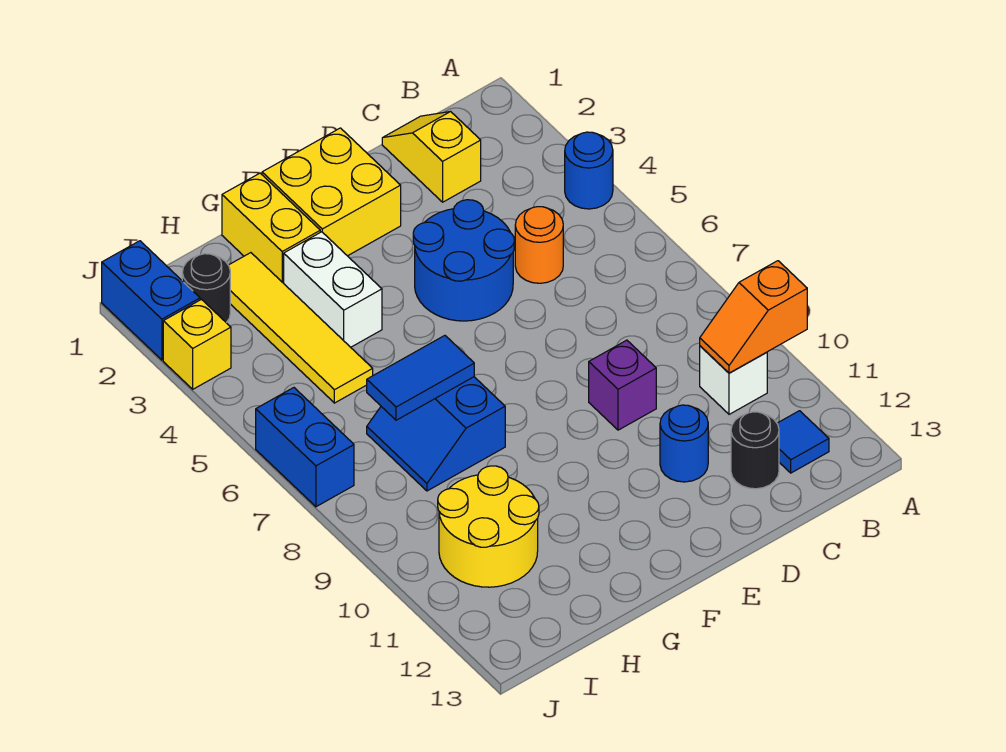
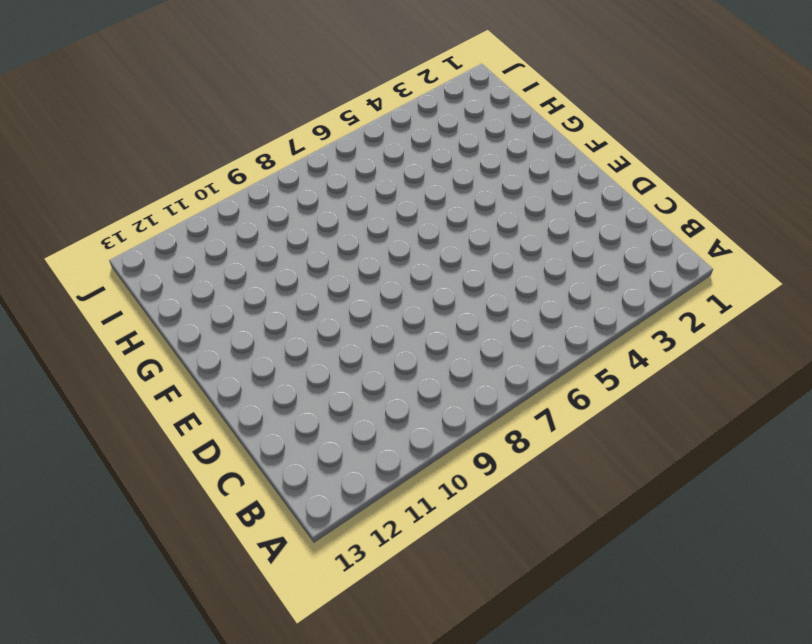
none -> blue round brick A4 level 1
none -> white brick B10 level 1
none -> blue tile B12 level 1

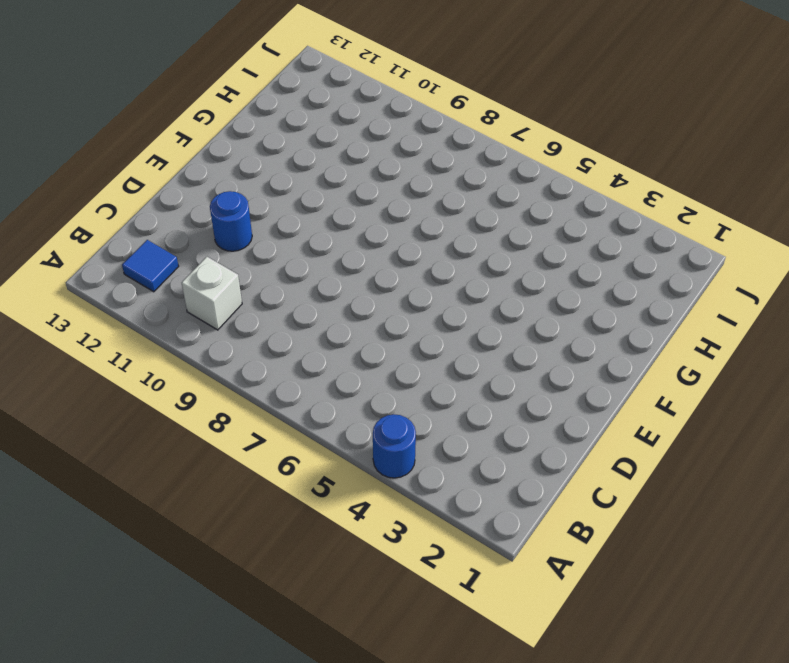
none -> yellow slope C1:C2 level 1 top 2
none -> orange round brick C5 level 1
none -> black round brick C12 level 1

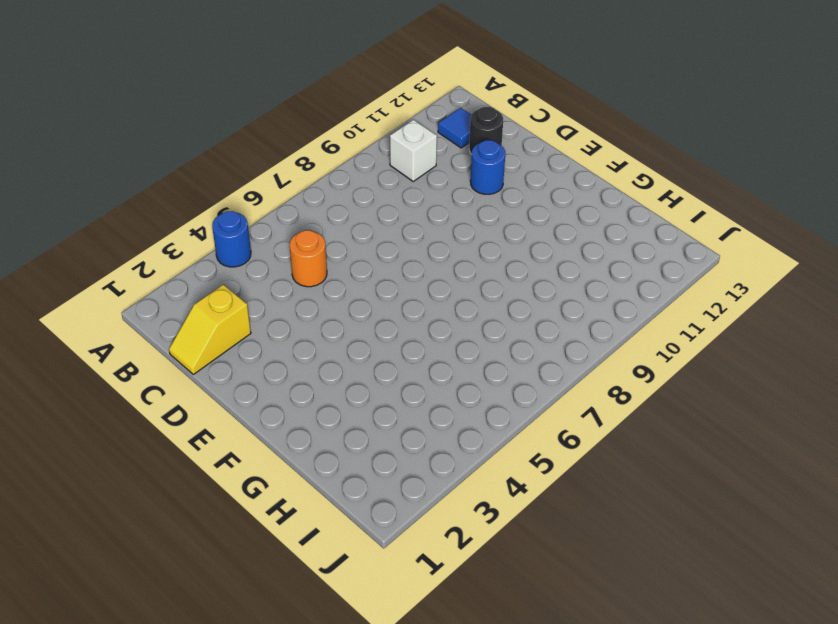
none -> blue round brick D4:E5 level 1
none -> purple brick D9 level 1
none -> yellow brick E1:F2 level 1

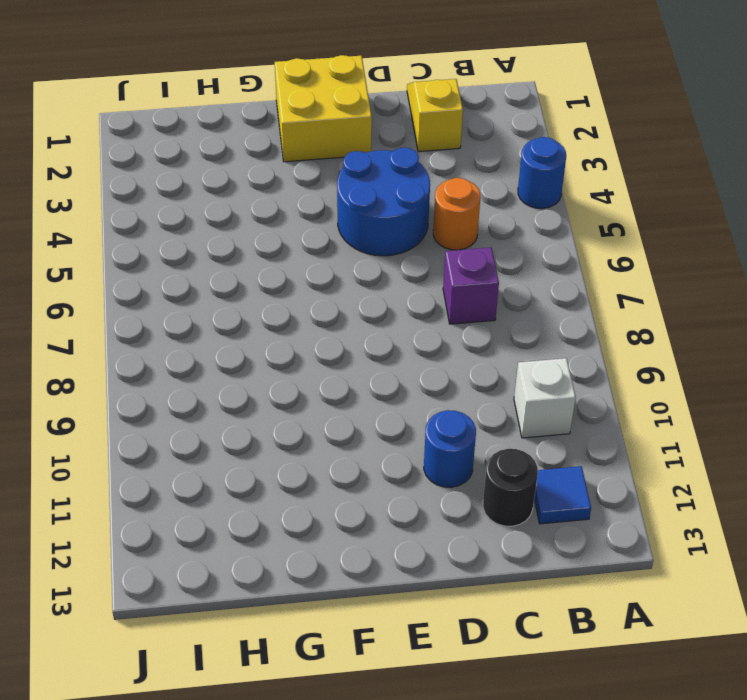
purple brick C7 level 1 -> purple brick D9 level 1
none -> yellow brick G1:G2 level 1
none -> white brick G3:G4 level 1
none -> blue slope G7:H8 level 1 top G

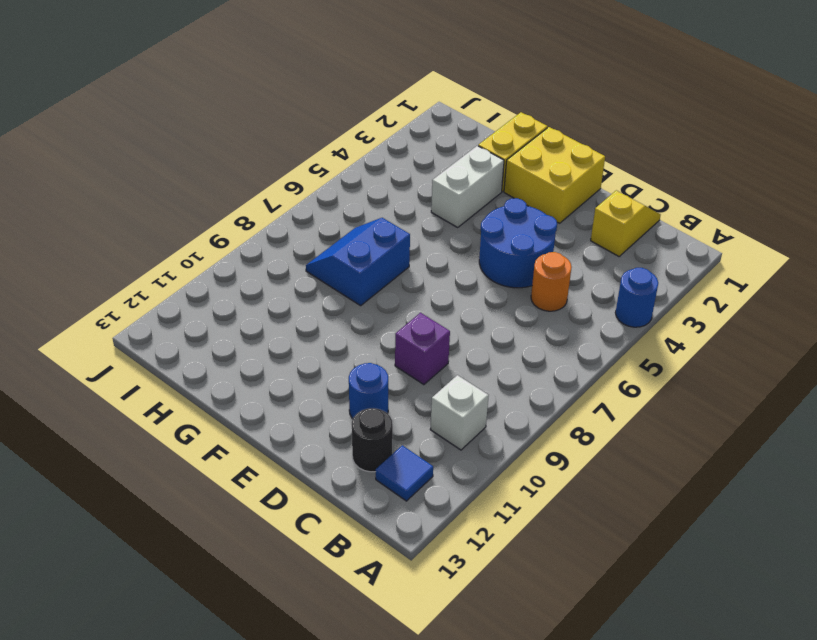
none -> yellow tile H2:H5 level 1
none -> yellow round brick H10:I11 level 1
none -> black round brick I2 level 1

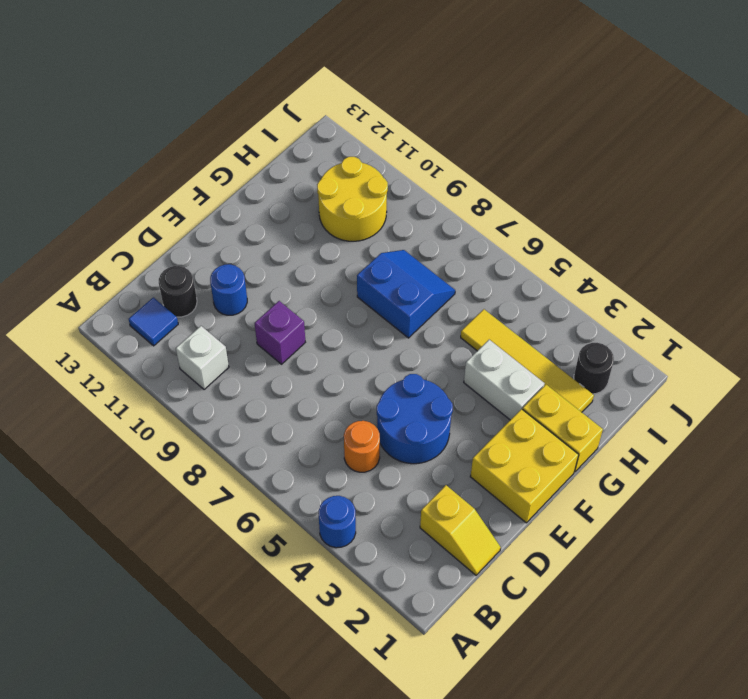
none -> blue brick J1:J2 level 1
none -> yellow brick J3 level 1
none -> blue brick J6:J7 level 1

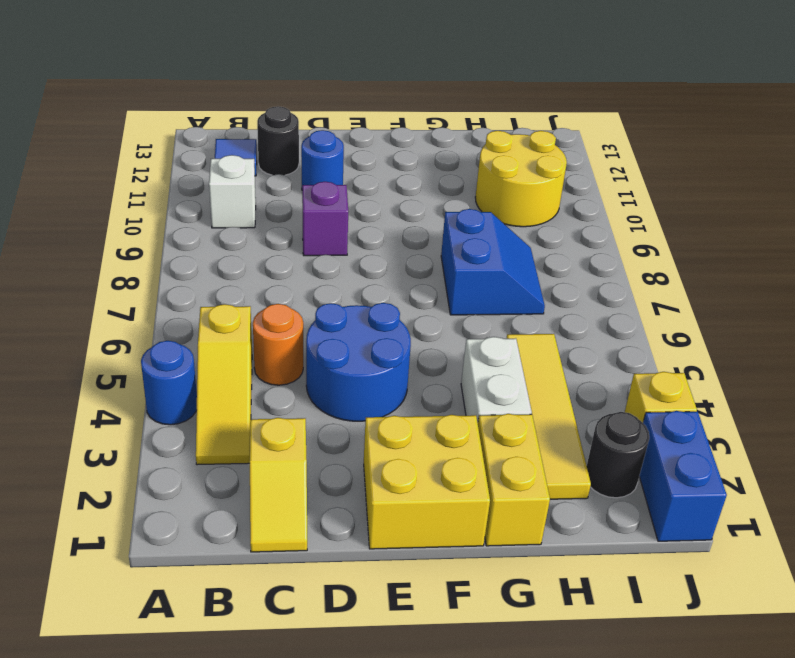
yellow slope B3:B5 level 1 top 5 -> none
none -> blue brick J6:J7 level 1
none -> orange slope A10:B10 level 2 top A
none -> blue tile G7:H7 level 2

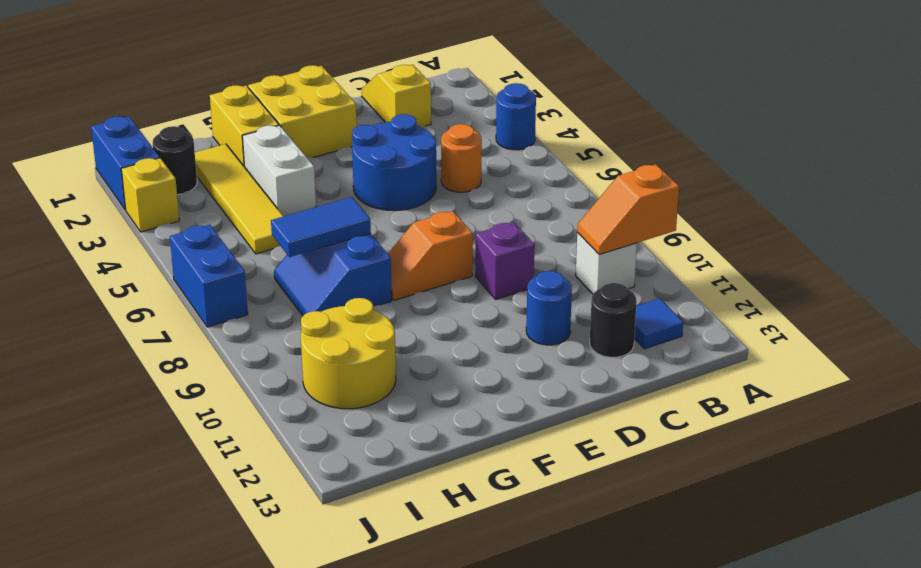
orange slope E8:F8 level 1 top E -> none

